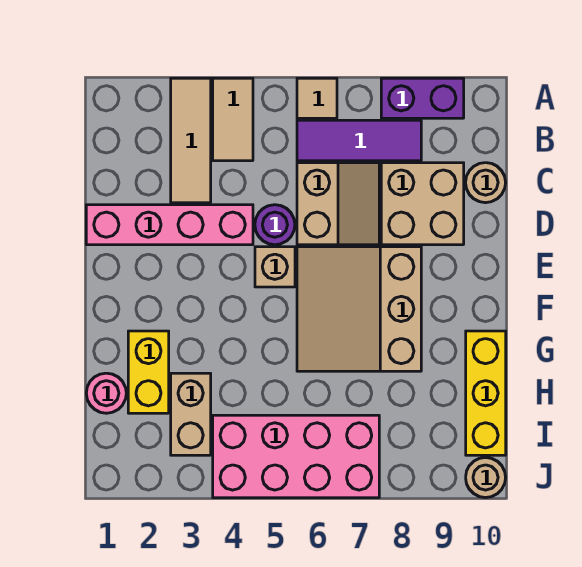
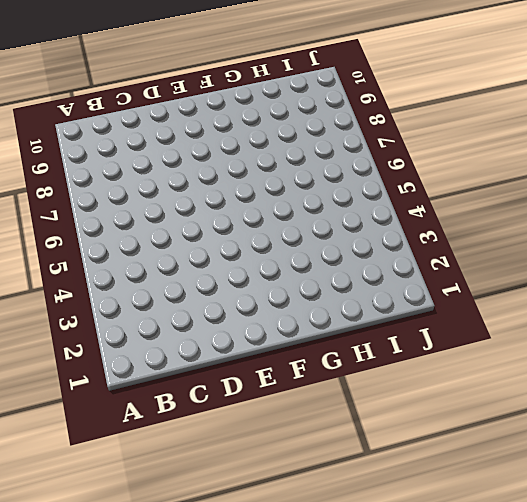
none -> tan tile A3:C3 level 1
none -> tan tile A4:B4 level 1
none -> tan tile A6 level 1

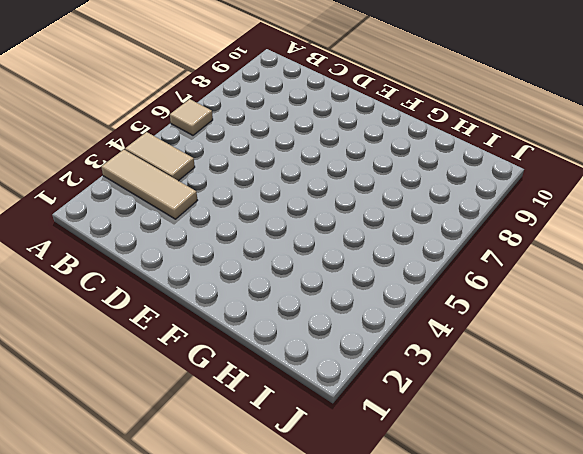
none -> purple brick A8:A9 level 1
none -> purple tile B6:B8 level 1
none -> tan slope C6:D7 level 1 top 6

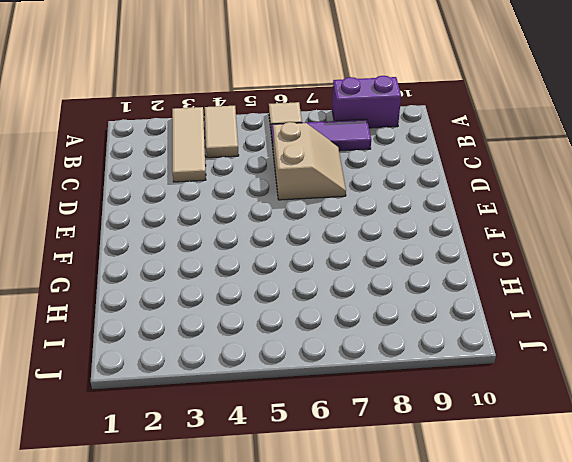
none -> tan brick C8:D9 level 1
none -> tan round brick C10 level 1
none -> pink brick D1:D4 level 1

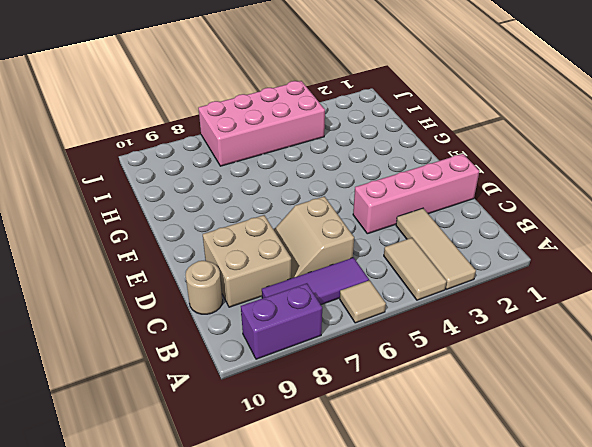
none -> purple round brick D5 level 1
none -> tan brick E5 level 1
none -> tan slope E6:G8 level 1 top 8

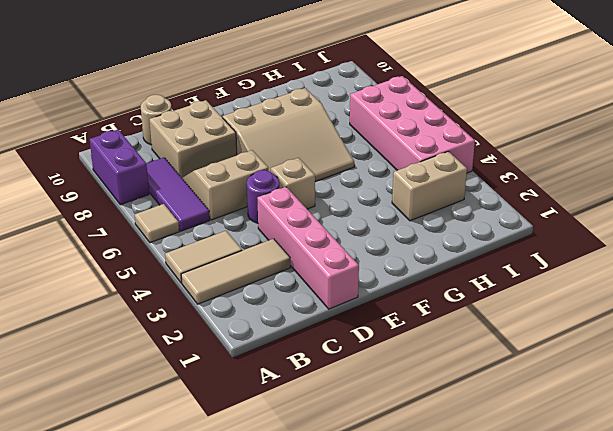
none -> yellow brick G2:H2 level 1
none -> yellow brick G10:I10 level 1
none -> pink round brick H1 level 1

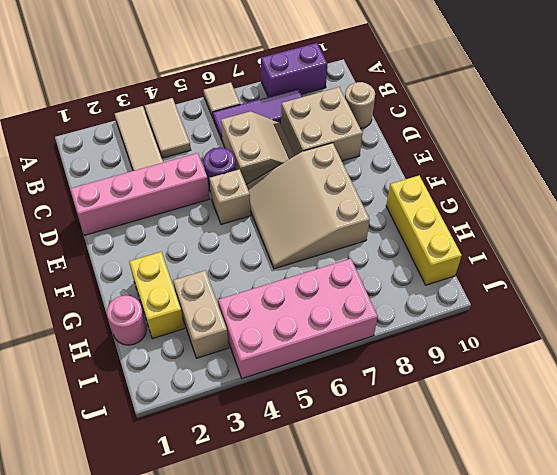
none -> tan round brick J10 level 1

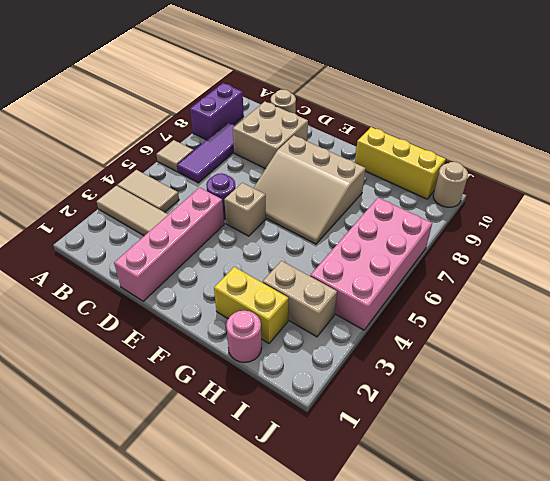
none -> tan slope C6:D7 level 1 top 6

